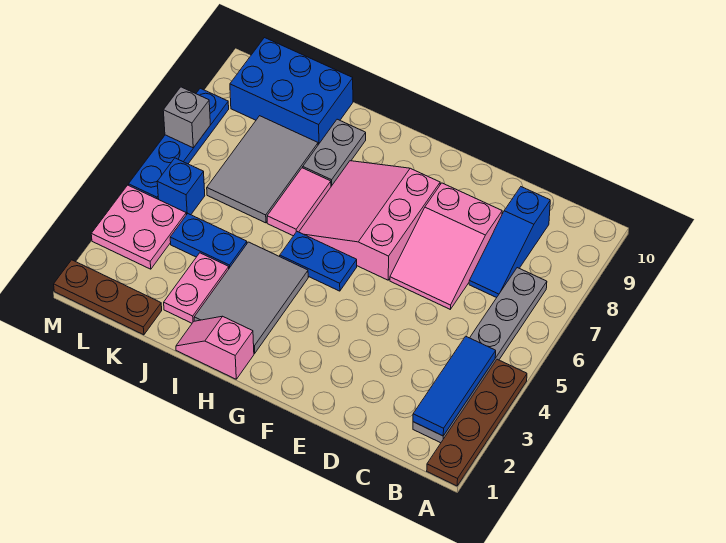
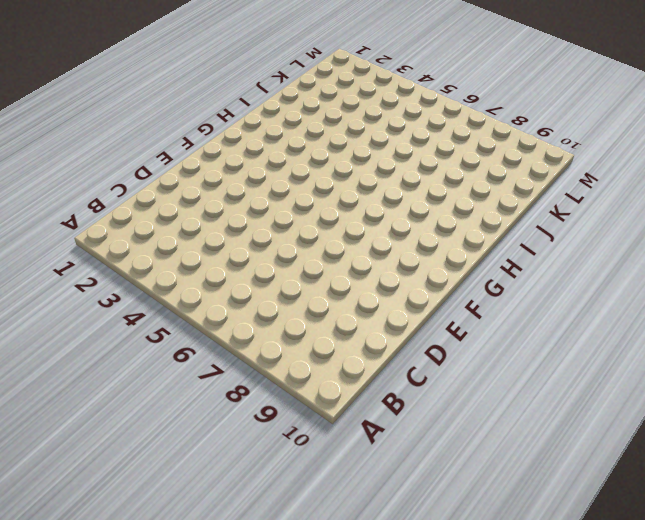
none -> brown plate A1:A4 level 1
none -> grey plate B2:B7 level 1
none -> blue slope C7:C9 level 1 top 9

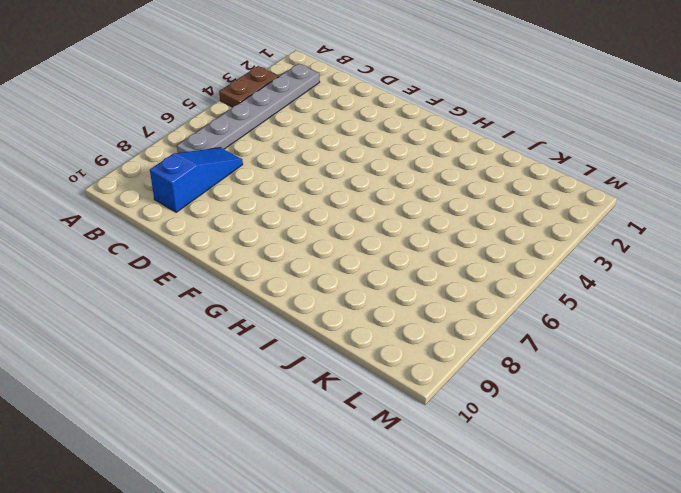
brown plate A3:A4 level 1 -> brown plate A1:A4 level 1
none -> pink slope D6:E8 level 1 top 8
none -> pink slope F6:H8 level 1 top F
none -> blue plate G5:H5 level 1

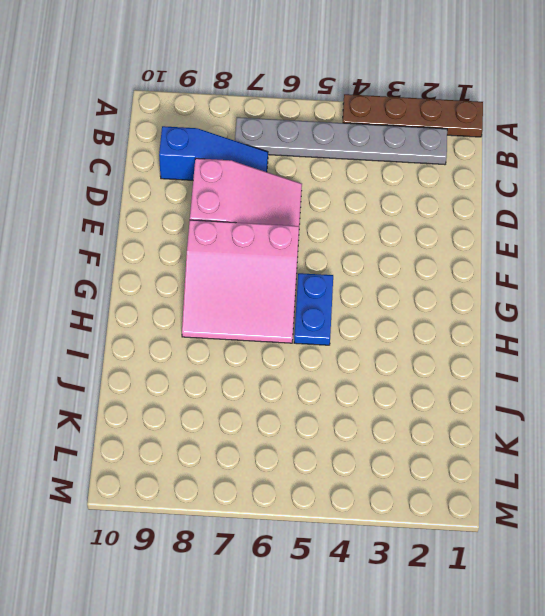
none -> pink slope H1:I1 level 1 top H
none -> grey tile H2:I4 level 1
none -> pink tile I6:I7 level 1

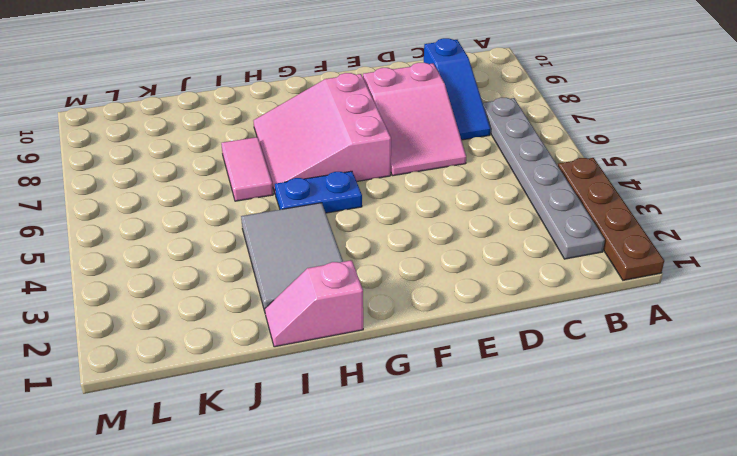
none -> grey plate I8:I9 level 1
none -> pink plate J2:J3 level 1
none -> blue plate J4:K4 level 1

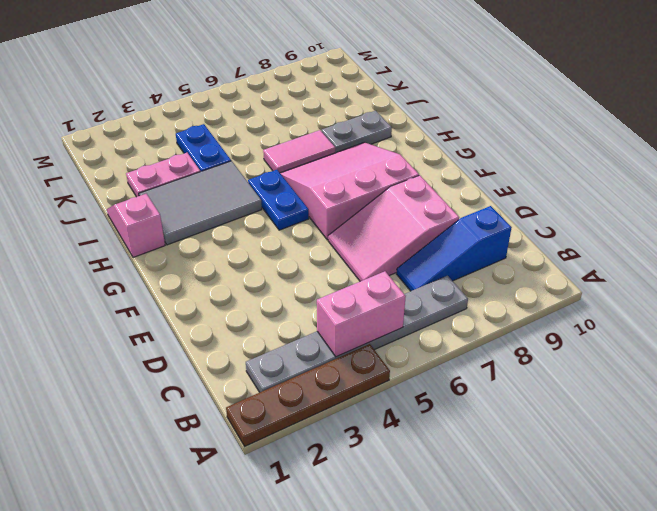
pink brick B4:B5 level 2 -> blue tile B2:B4 level 2
none -> grey tile J6:K8 level 1
none -> blue brick J9:L10 level 1
none -> brown plate K1:M1 level 1

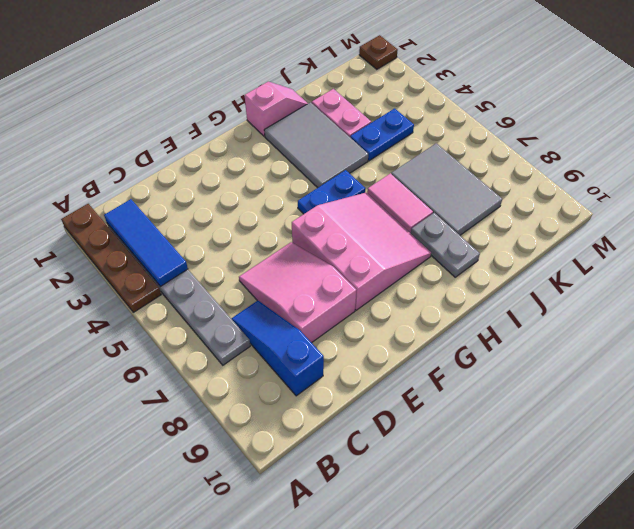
brown plate M1 level 1 -> brown plate K1:M1 level 1
none -> blue brick J9:L10 level 1
none -> pink plate L3:M4 level 1
none -> blue brick L5 level 1

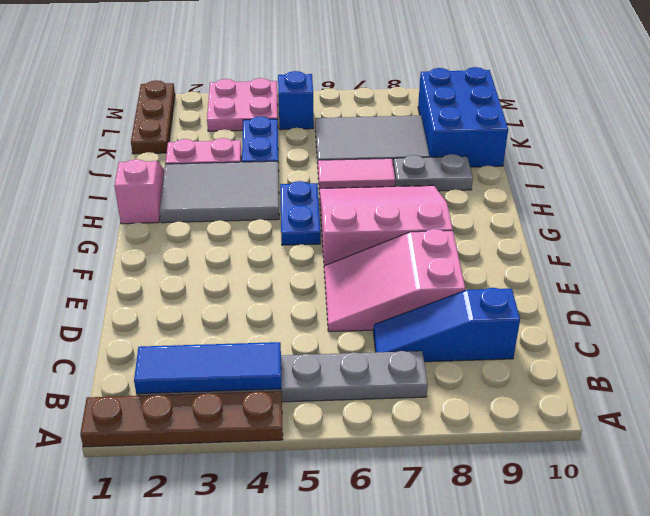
none -> blue plate M5:M8 level 1
none -> grey brick M7 level 2

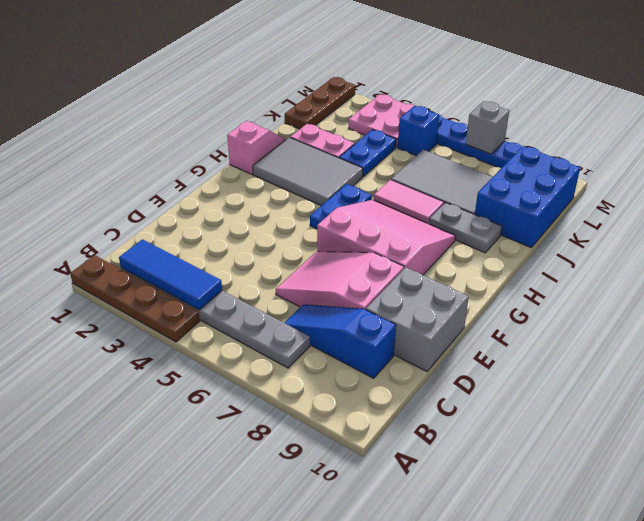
grey brick D9:E10 level 1 -> none

